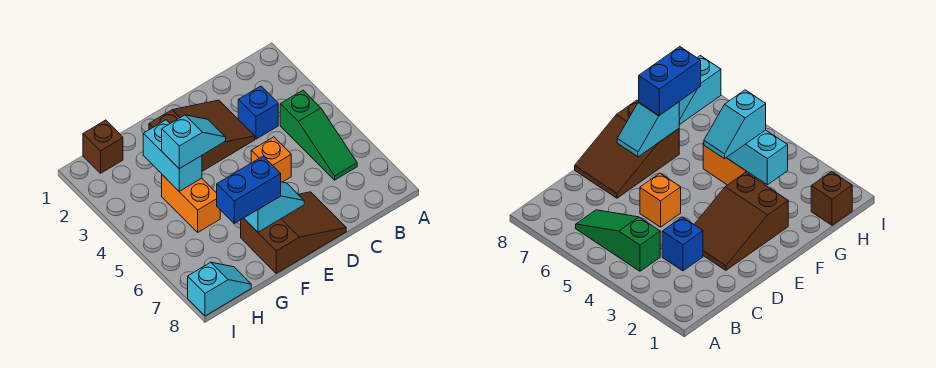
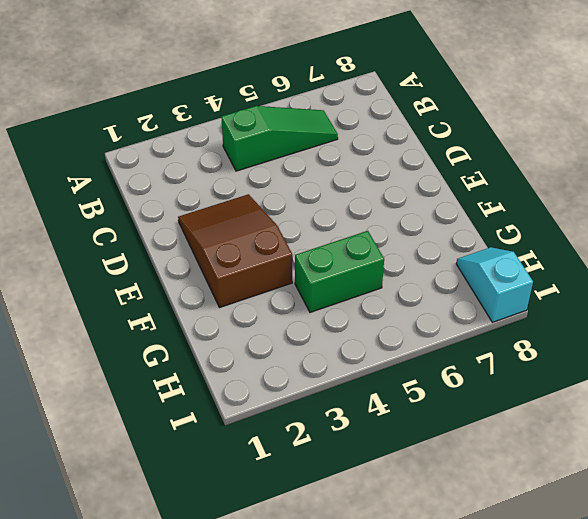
green brick G4:G5 level 1 -> orange brick G4:G5 level 1
none -> blue brick C3 level 1
none -> orange brick D5 level 1
none -> brown slope D7:F8 level 1 top F

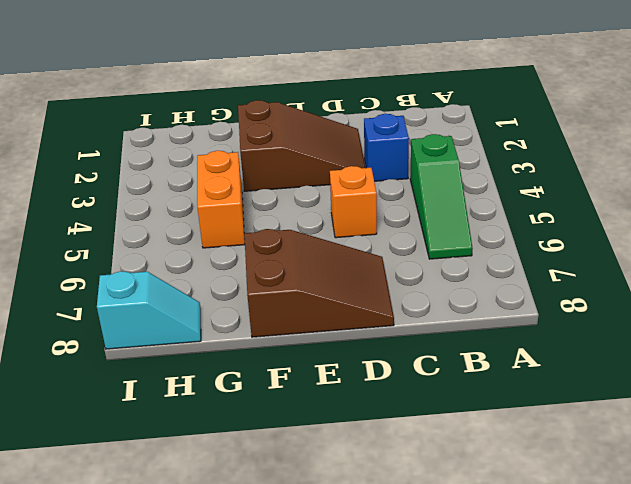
none -> brown brick H1 level 1
none -> cyan slope E7:F7 level 2 top F
none -> cyan brick G3:G4 level 2

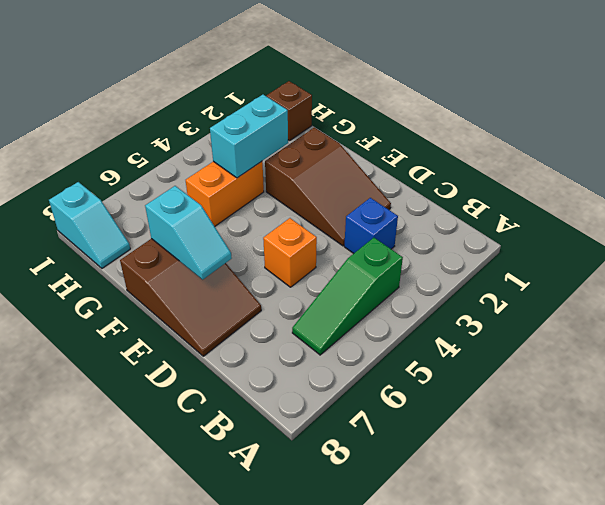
none -> cyan slope F4:G4 level 3 top G
none -> blue brick F7:G7 level 3

